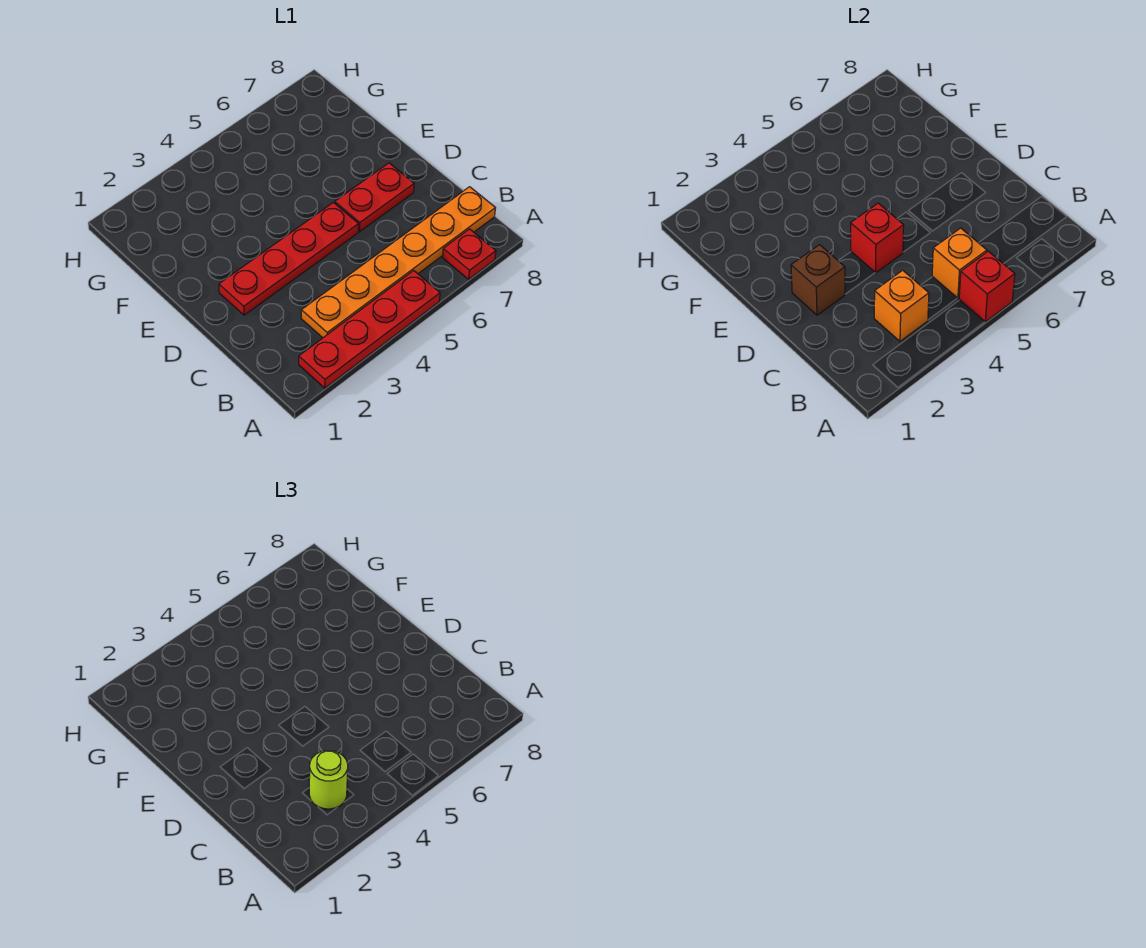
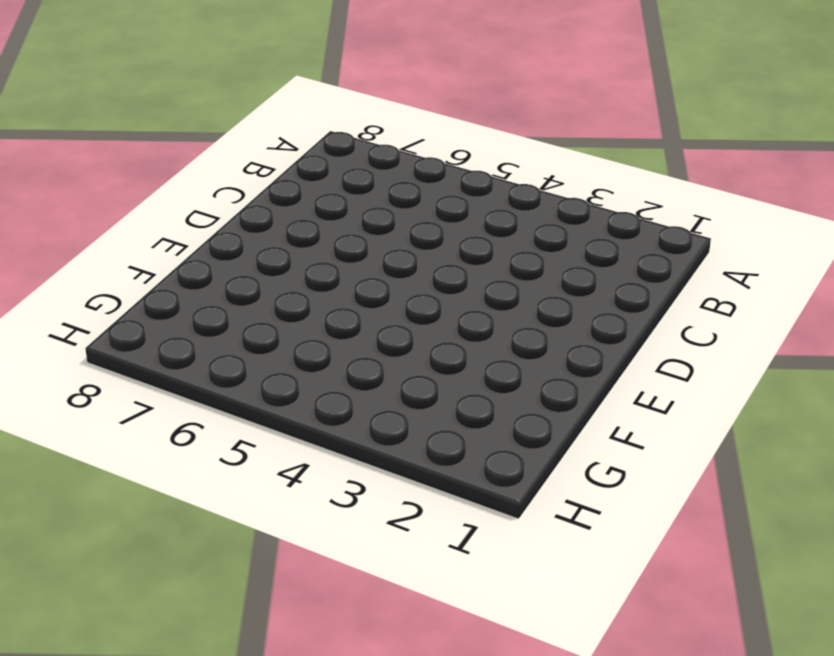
none -> red plate A2:A5 level 1
none -> red plate A7 level 1

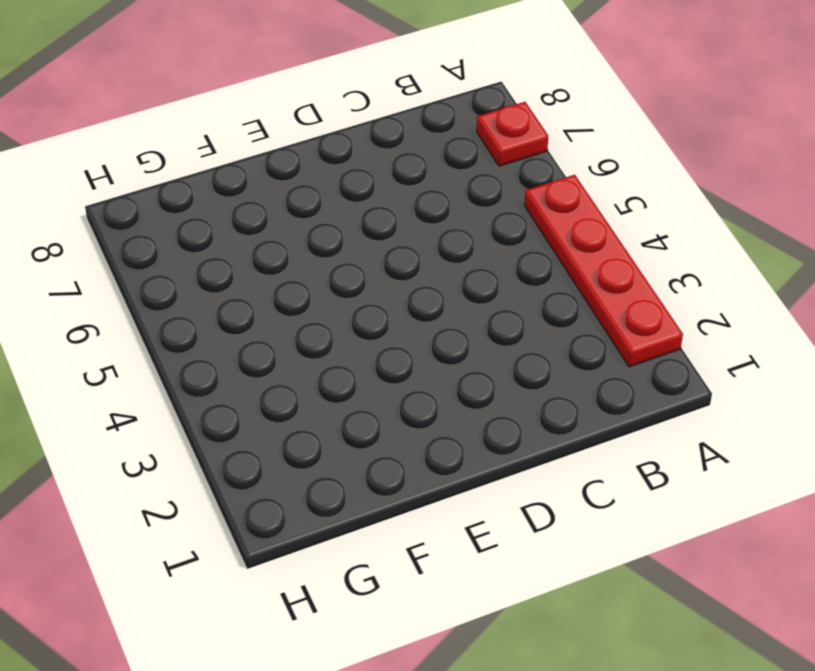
none -> orange plate B3:B8 level 1
none -> red plate D2:D5 level 1

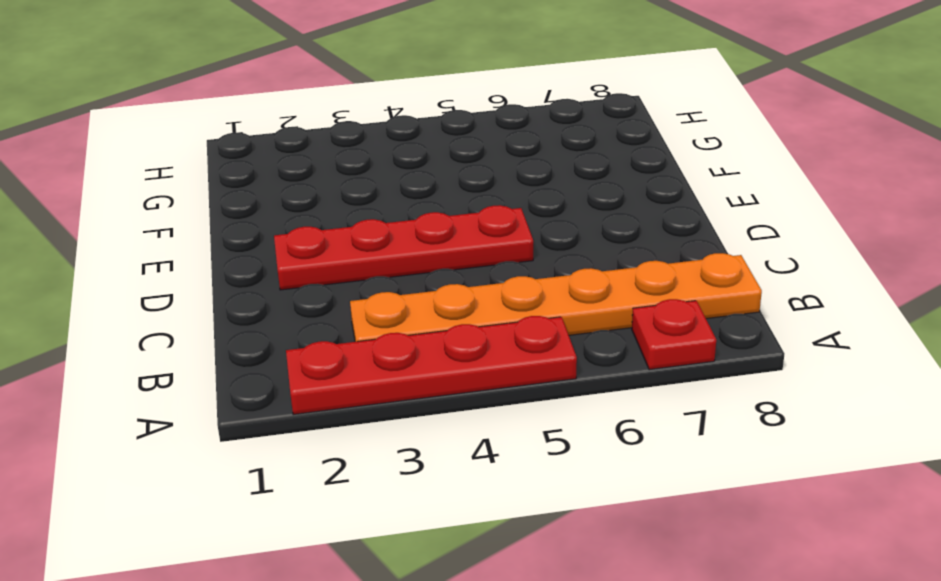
none -> red plate D6:D7 level 1
none -> red brick A5 level 2

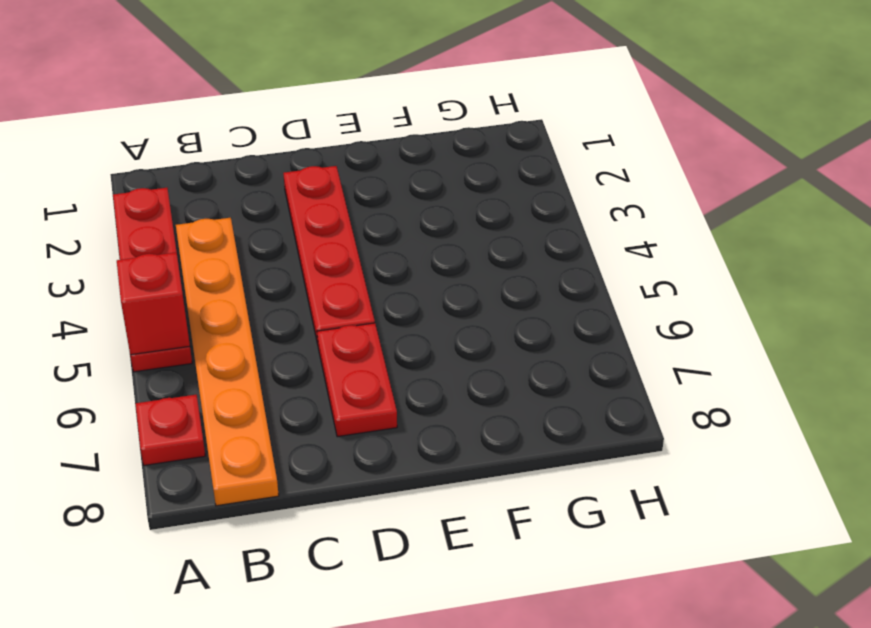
none -> orange brick B3 level 2
none -> orange brick B5 level 2

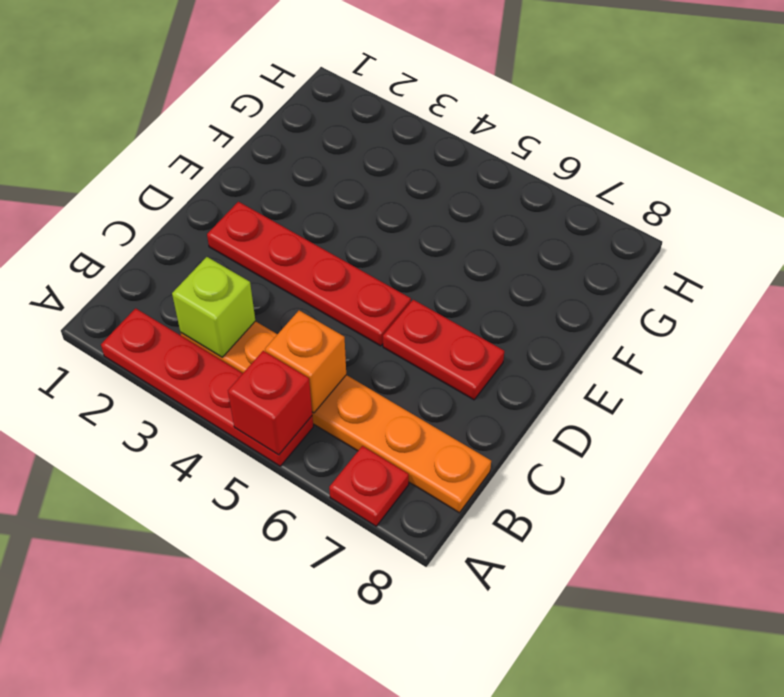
lime brick B3 level 2 -> orange brick B3 level 2
none -> brown brick D2 level 2
none -> red brick D4 level 2

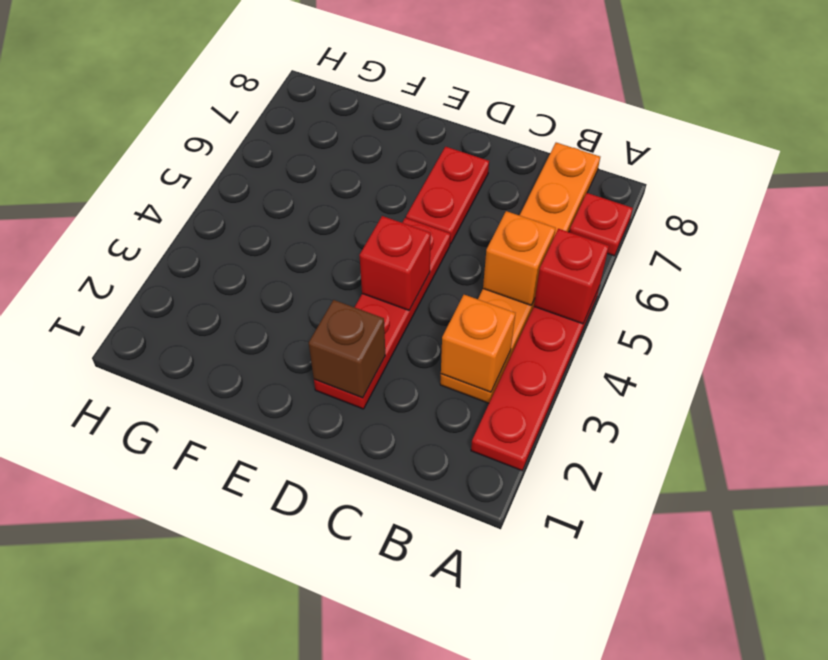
none -> lime round brick B3 level 3

